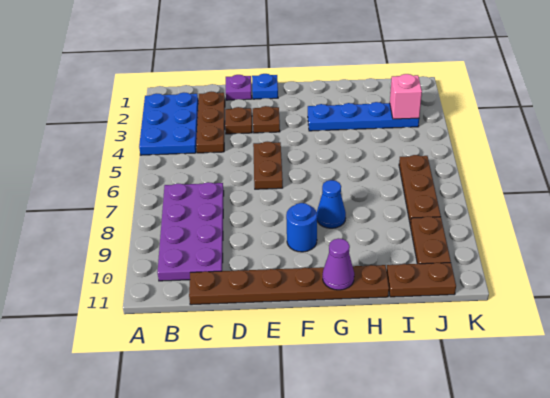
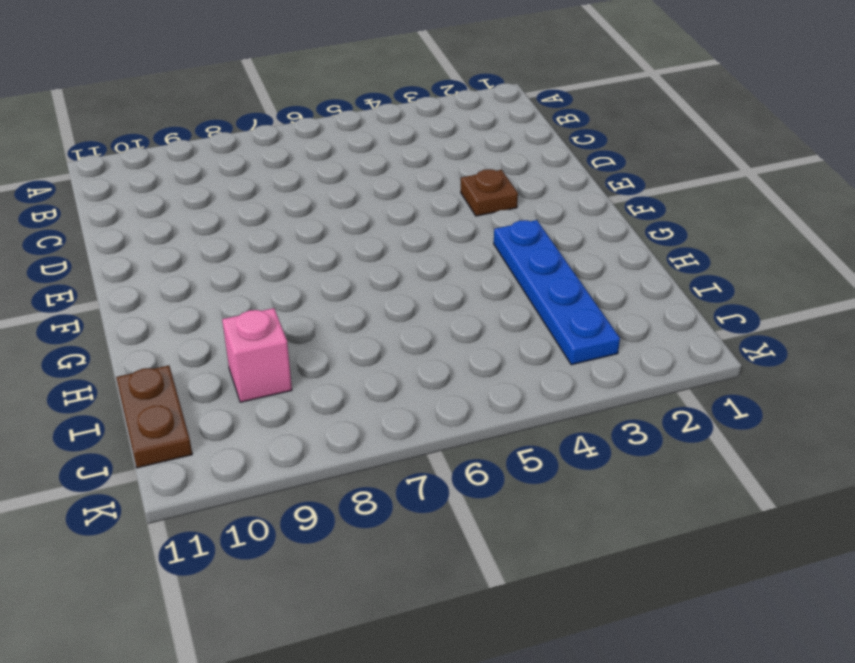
pink brick I9 level 1 -> pink brick J3 level 2
none -> blue plate A2:B4 level 1
none -> purple plate B7:C10 level 1
none -> brown plate C2:C4 level 1

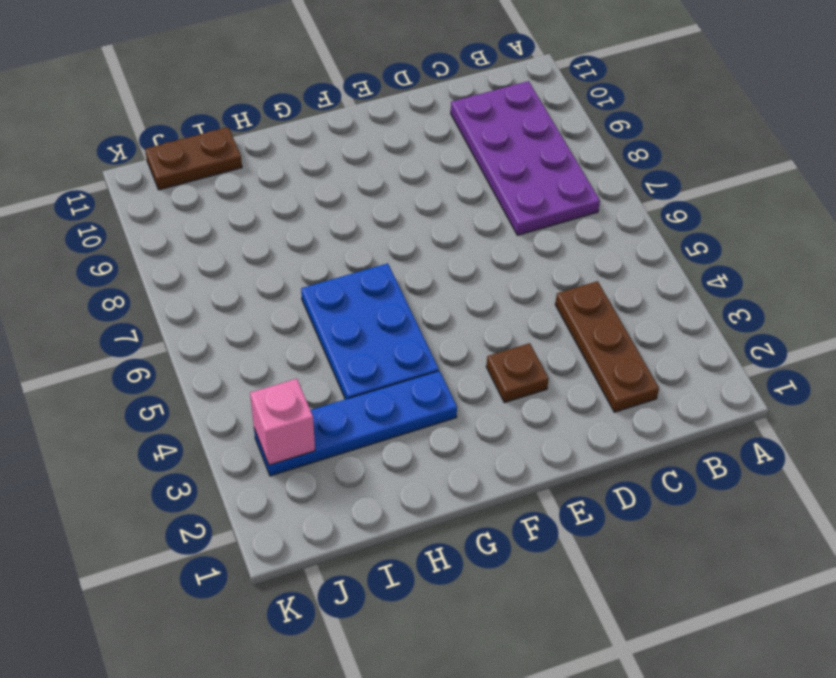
blue plate G4:H6 level 1 -> blue plate A2:B4 level 1
none -> brown plate C11:H11 level 1
none -> purple plate D1 level 1
none -> brown plate D3 level 1

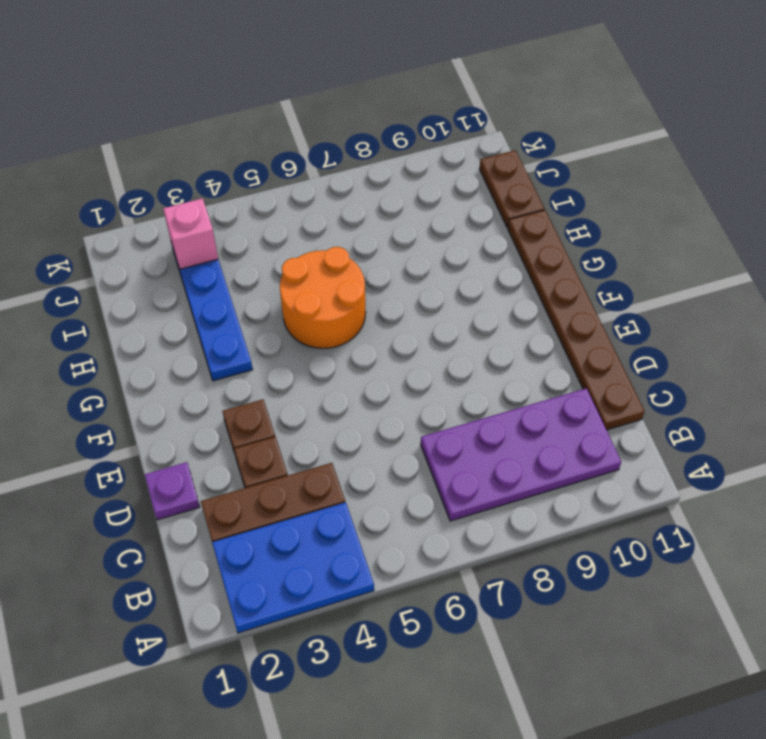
orange round brick G5:H6 level 1 -> none
none -> blue plate E1 level 1
none -> brown plate E5:E6 level 1
none -> blue round brick F9 level 1

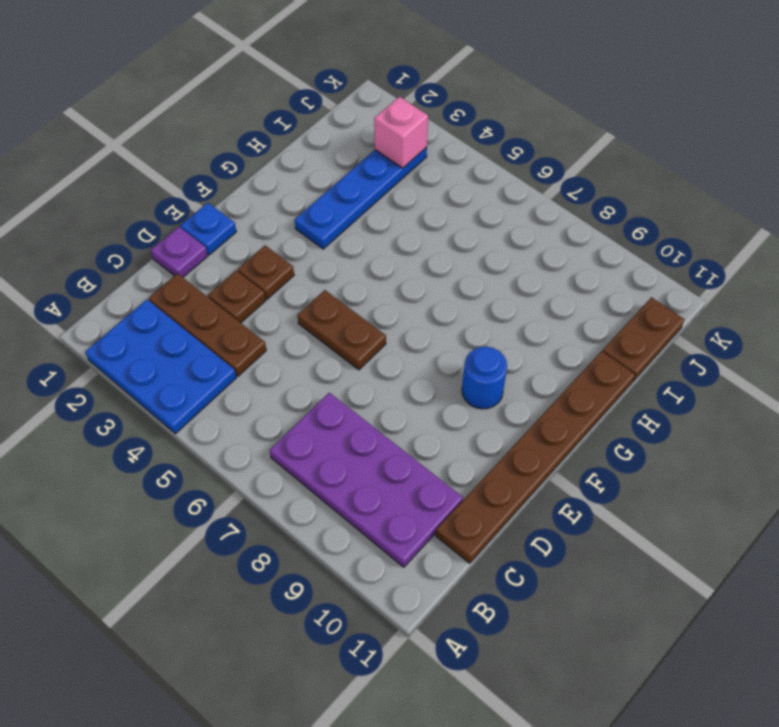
none -> blue cone G8 level 1
none -> brown plate J6:J8 level 1
none -> brown plate J9:J10 level 1

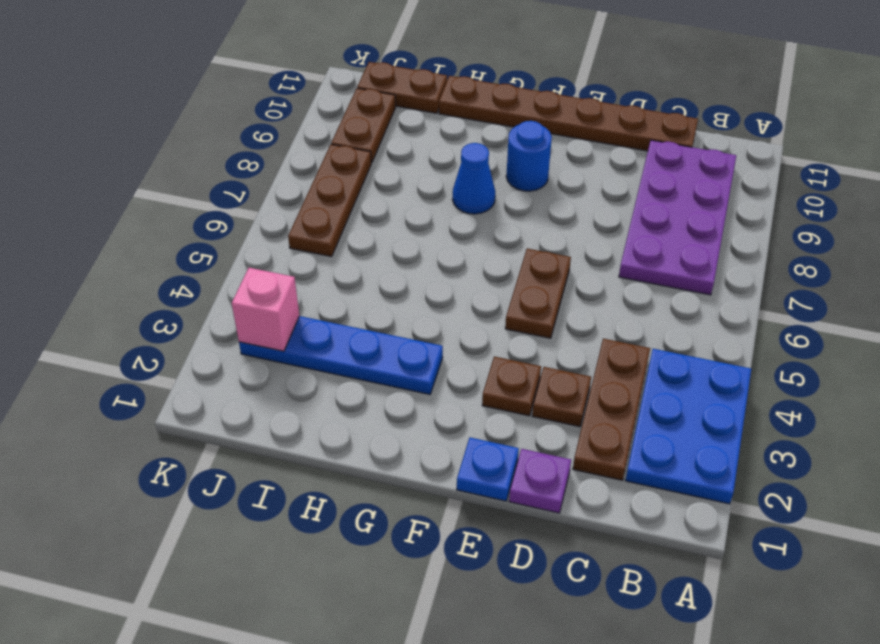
none -> purple cone G11 level 2

